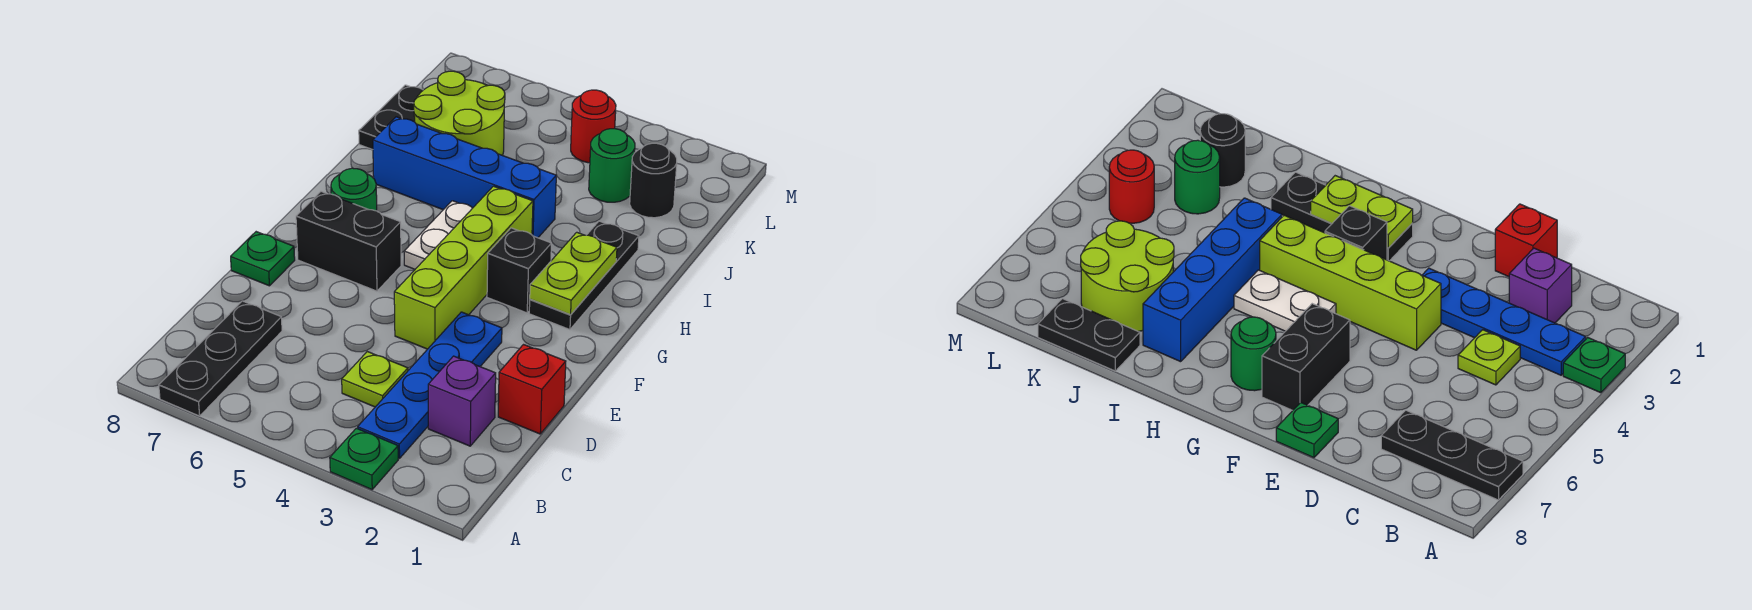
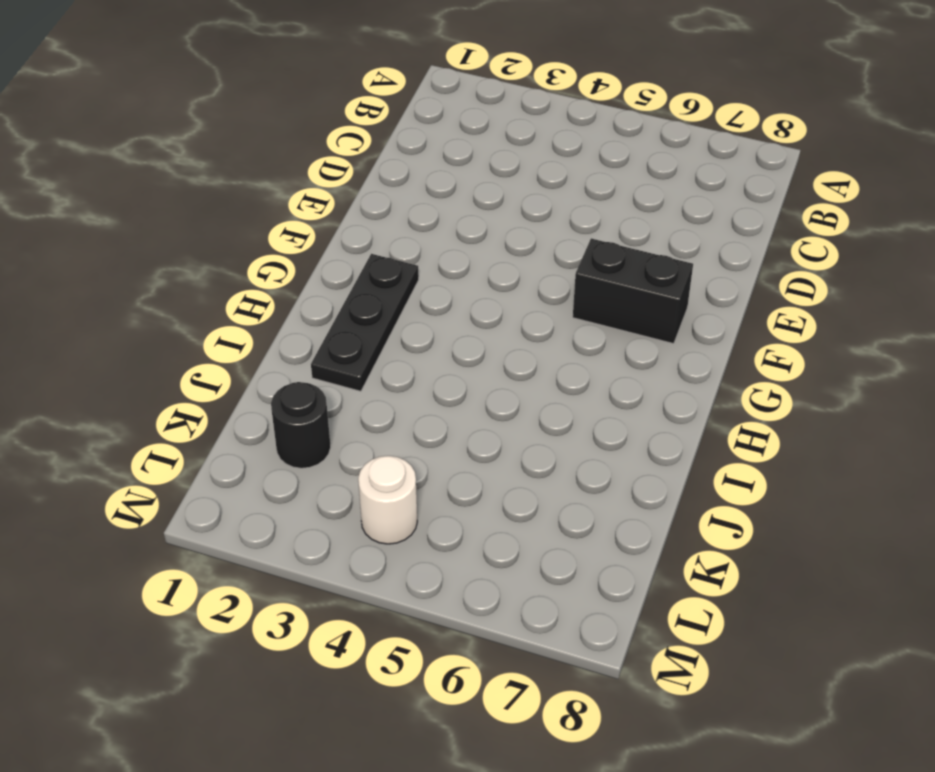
white round brick L4 level 1 -> red round brick L4 level 1
none -> green plate A3 level 1
none -> black plate A7:C7 level 1
none -> blue plate B3:E3 level 1

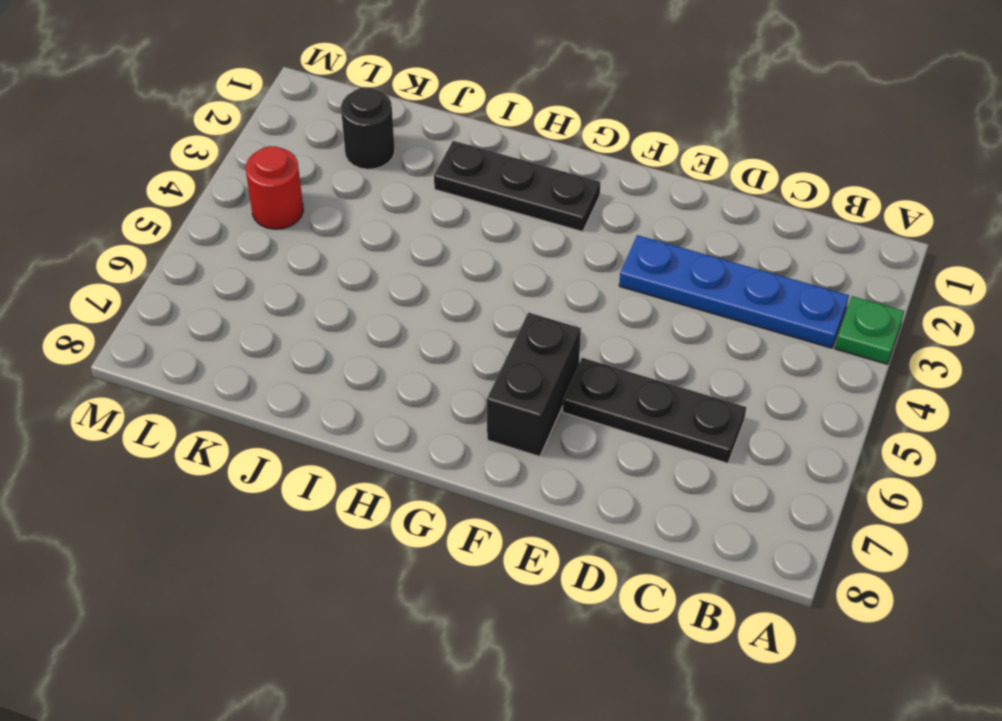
black plate C6:E6 level 1 -> black plate A7:C7 level 1
none -> purple brick C2 level 1
none -> lime plate C4 level 1
none -> red brick D1 level 1

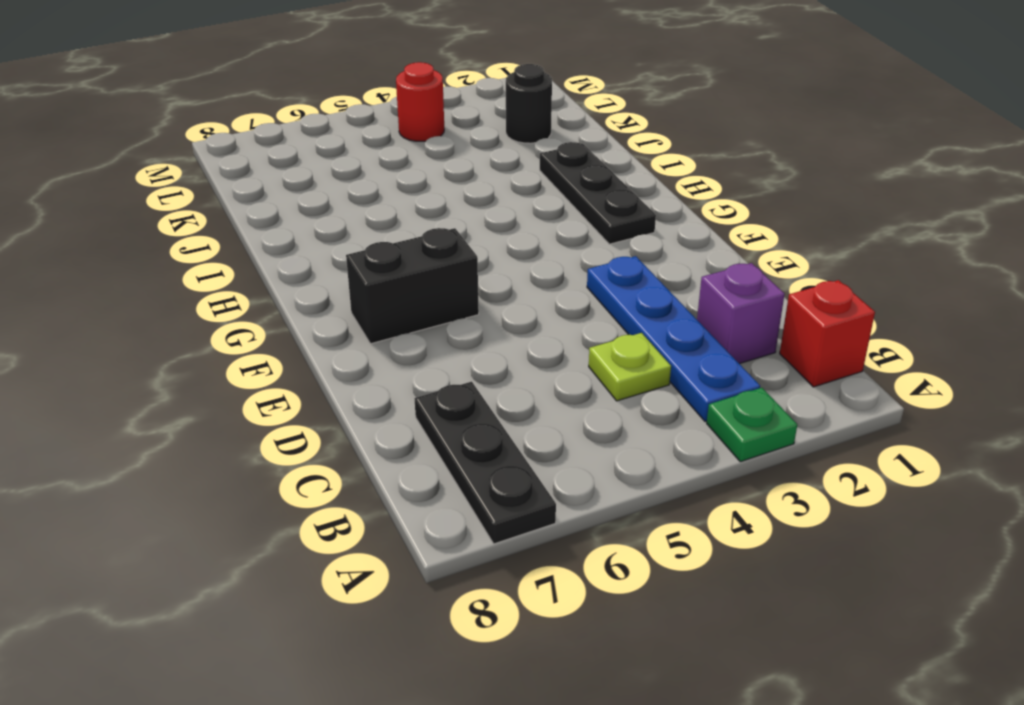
red brick B1 level 1 -> red brick D1 level 1
none -> lime brick E4:H4 level 1
none -> green plate E8 level 1
none -> black brick G3 level 1

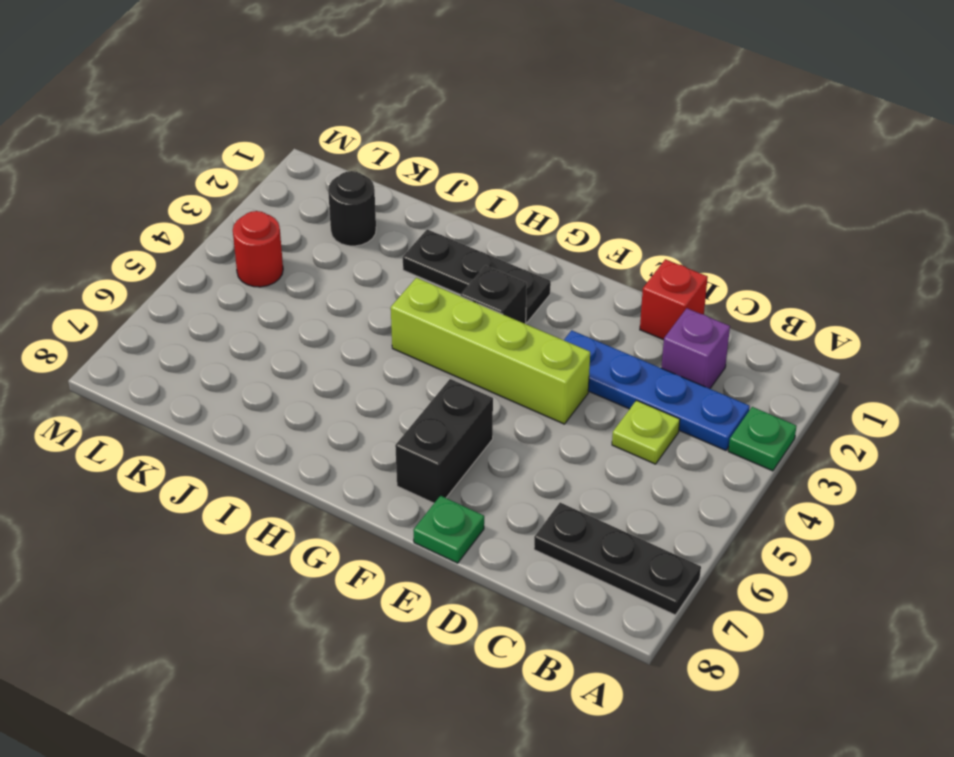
none -> white plate G5:H5 level 1
none -> green round brick G7 level 1
none -> blue brick I4:I7 level 1

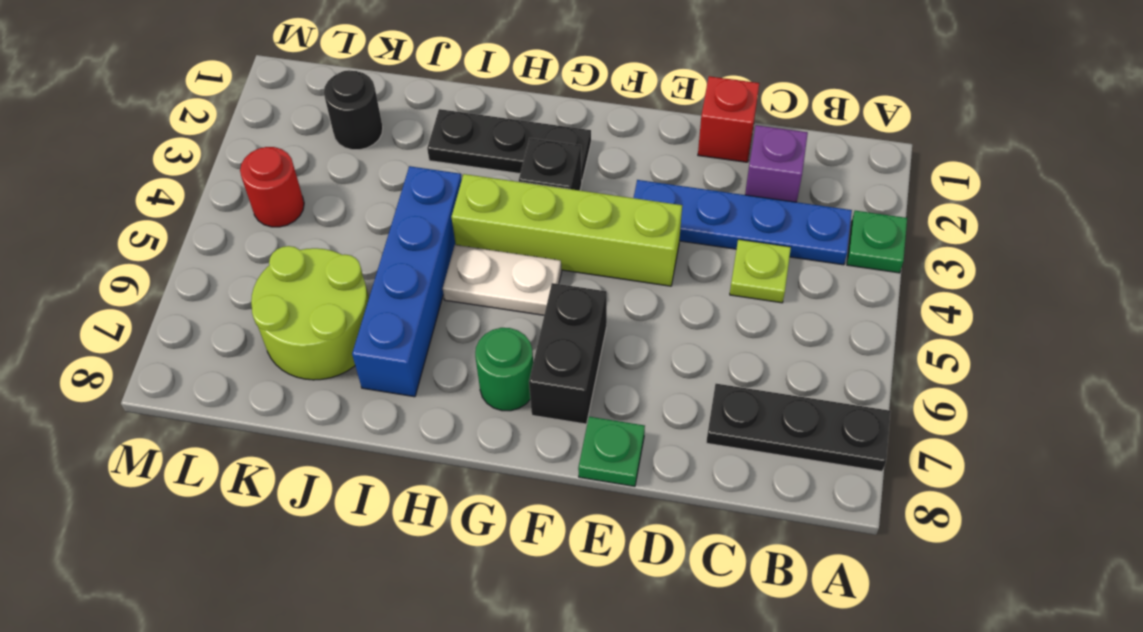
none -> black plate J8:K8 level 1
none -> green round brick K3 level 1
none -> lime plate G2:H2 level 2

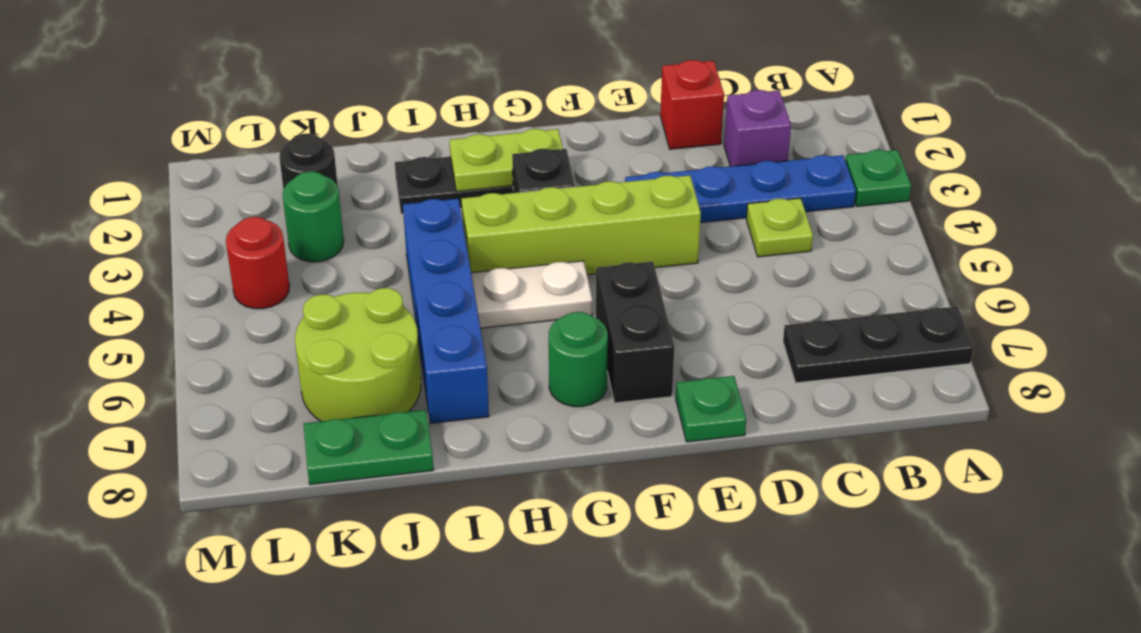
green plate J8:K8 level 1 -> black plate J8:K8 level 1

